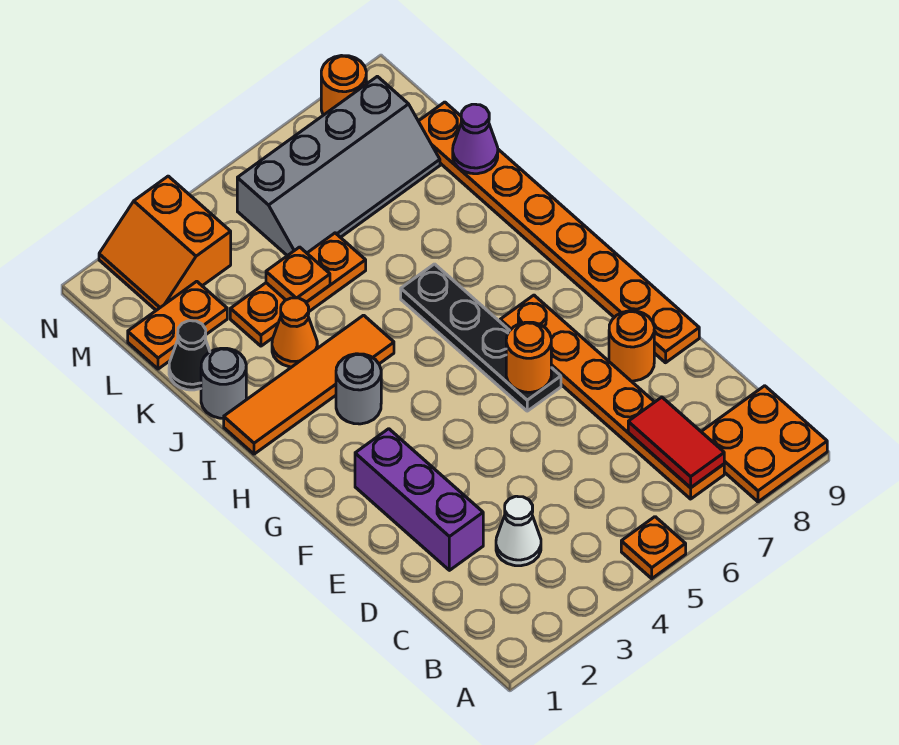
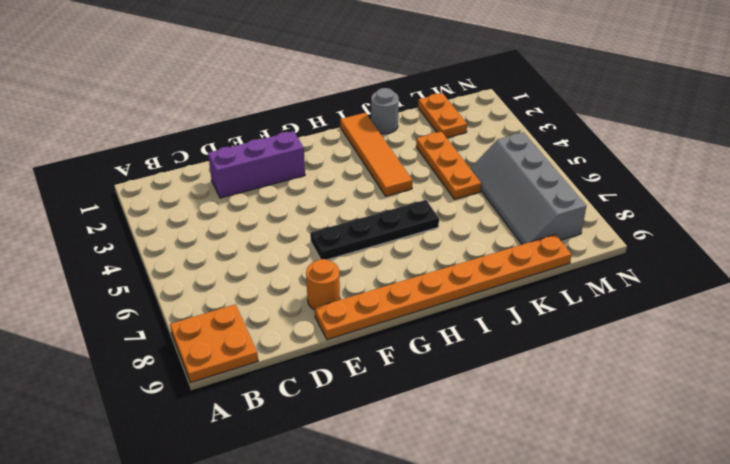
none -> orange plate A5 level 1
none -> orange plate B7:G7 level 1
none -> white cone C3 level 1

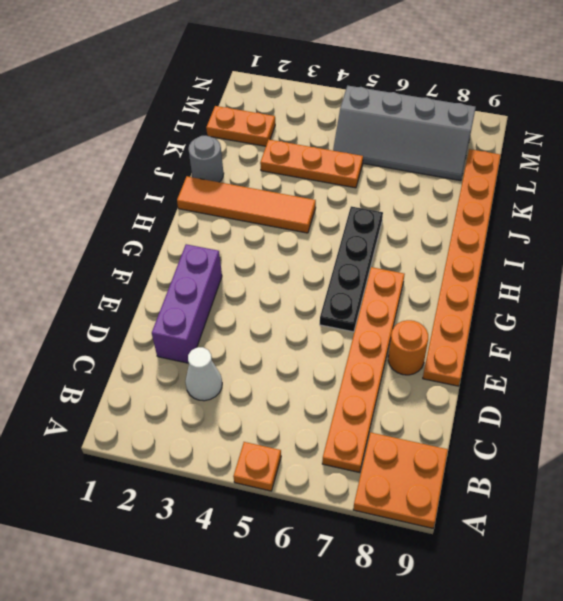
none -> grey round brick H3 level 1
none -> orange cone J3 level 1
none -> black cone K1 level 1

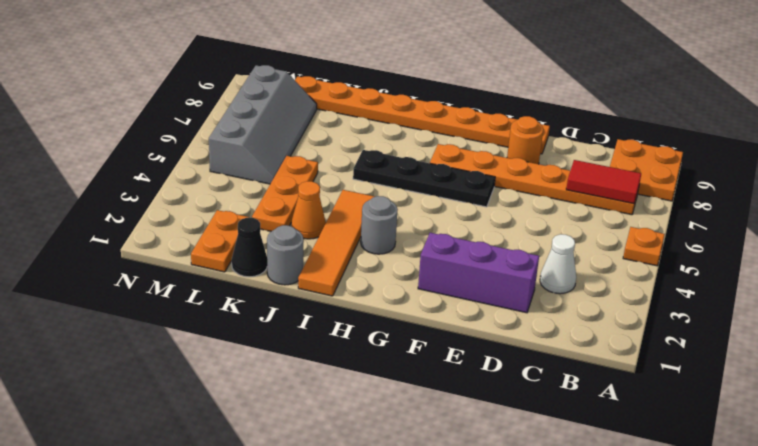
none -> orange slope M2:N3 level 1 top 3
none -> orange round brick N8 level 1
none -> orange round brick F6 level 2

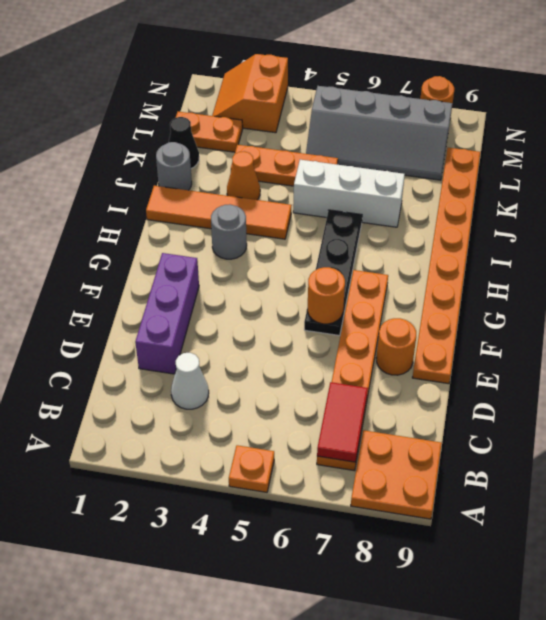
white brick J5:J7 level 1 -> none
none -> orange plate K4 level 2
none -> purple cone K9 level 2

